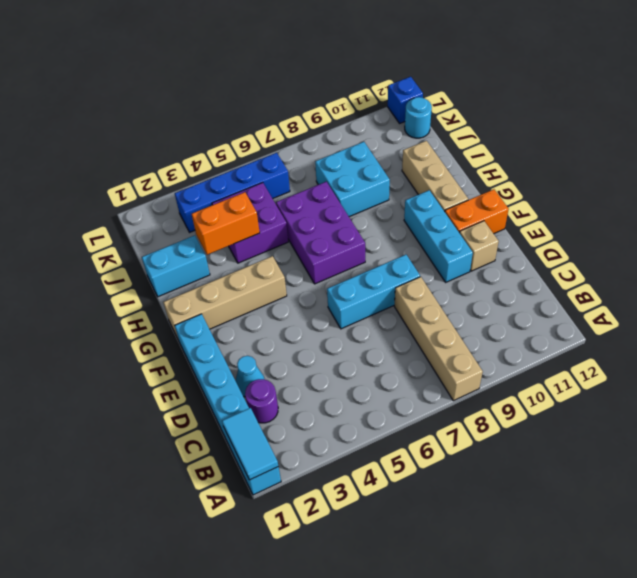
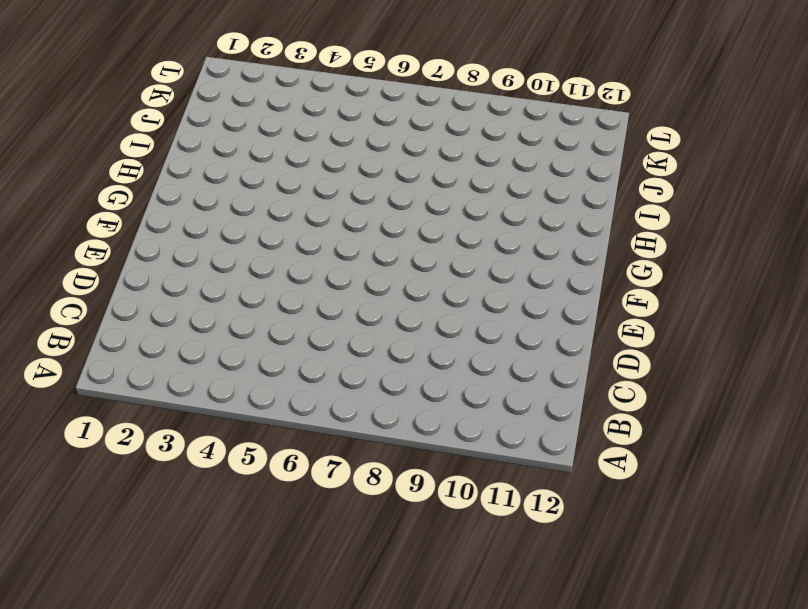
none -> cyan brick A1:F1 level 1
none -> tan brick A8:D8 level 1
none -> purple round brick C2 level 1

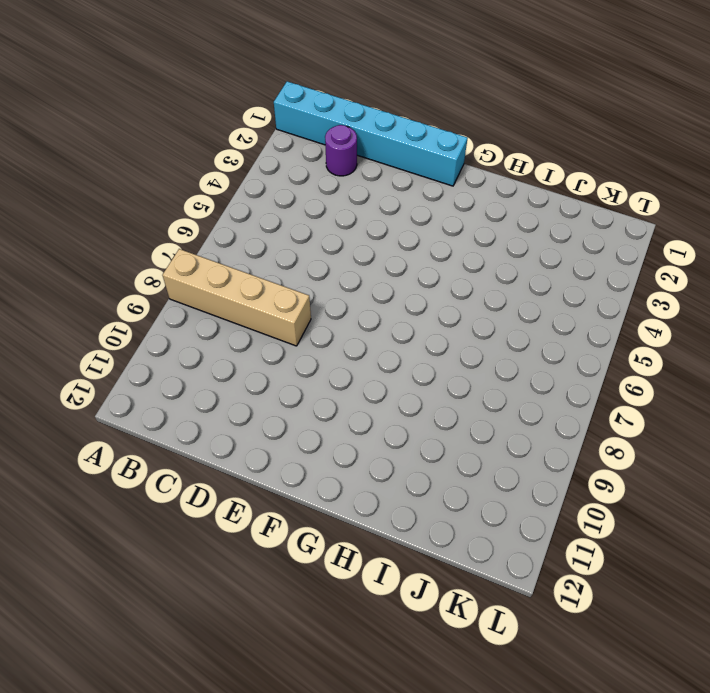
none -> cyan cone D2 level 1
none -> cyan brick E6:E8 level 1
none -> cyan brick E10:G10 level 1

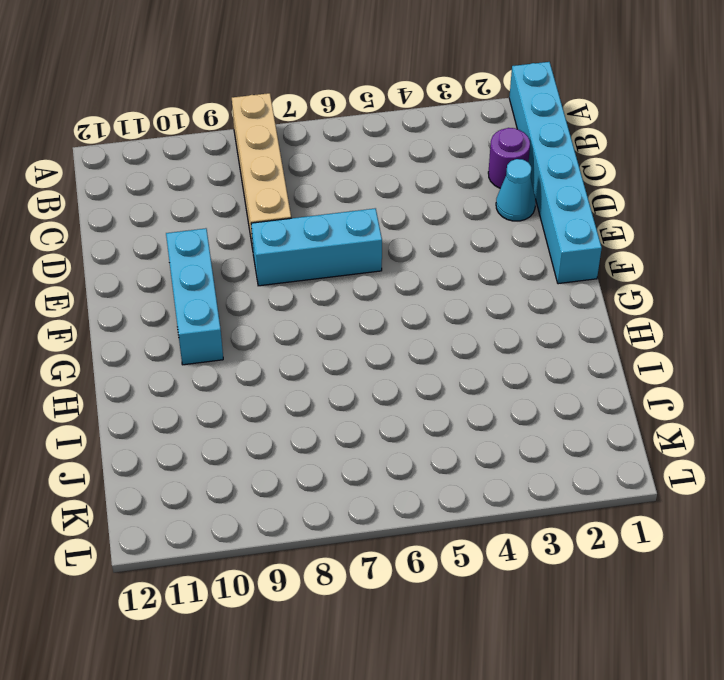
none -> tan brick E11 level 1
none -> orange brick F11:F12 level 1
none -> tan brick G1:G4 level 1

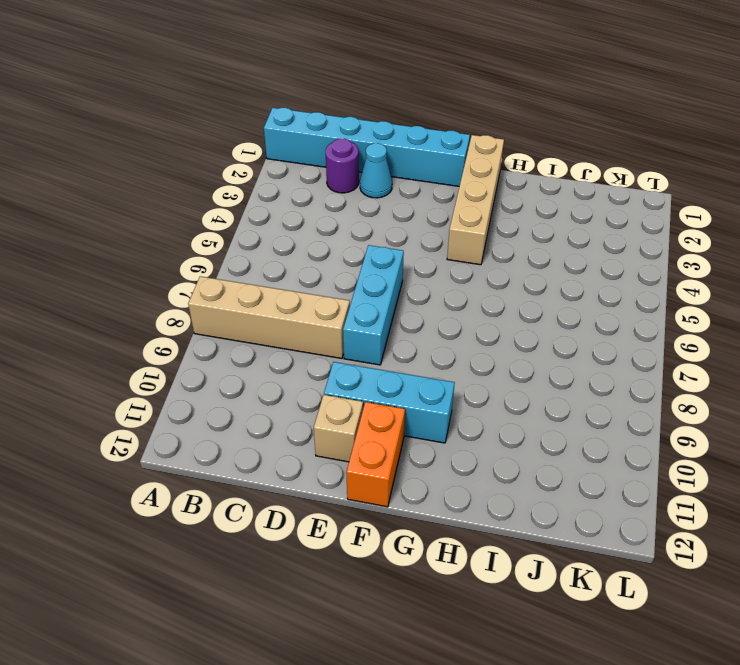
none -> purple brick G6:I7 level 1
none -> tan brick G11:I11 level 1
none -> cyan brick I1:I2 level 1

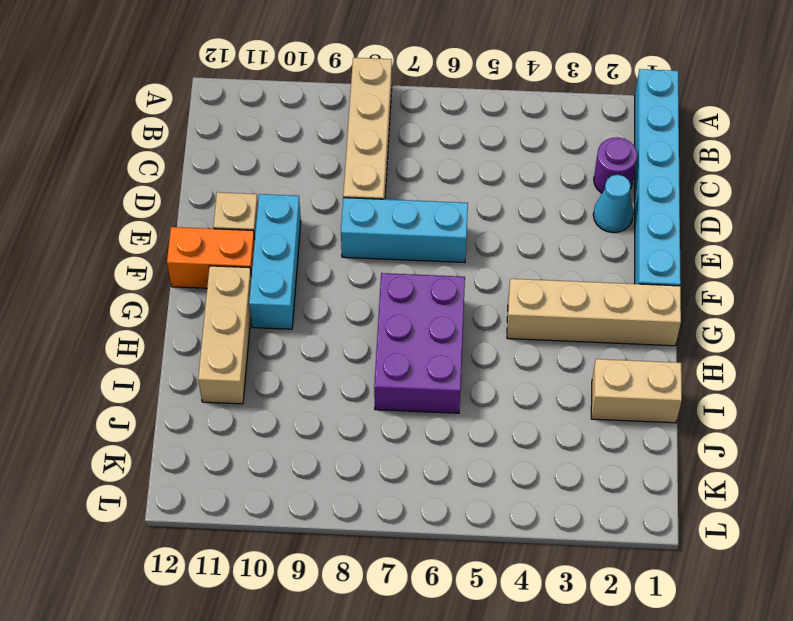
tan brick I1:I2 level 1 -> cyan brick I1:I2 level 1
none -> purple brick I4:J5 level 1
none -> cyan brick I8:J9 level 1
none -> blue brick K3:K6 level 1

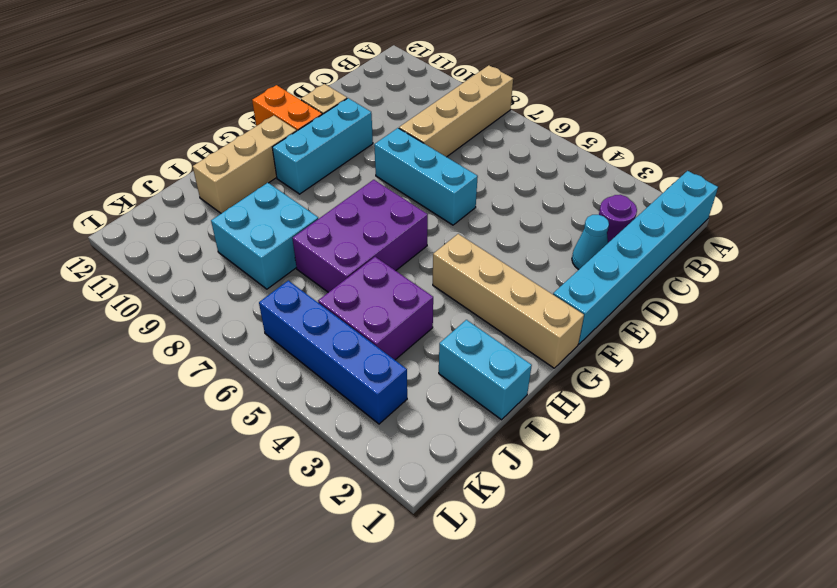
none -> cyan round brick K12 level 1
none -> blue brick L12 level 1
none -> cyan tile A1:B1 level 2

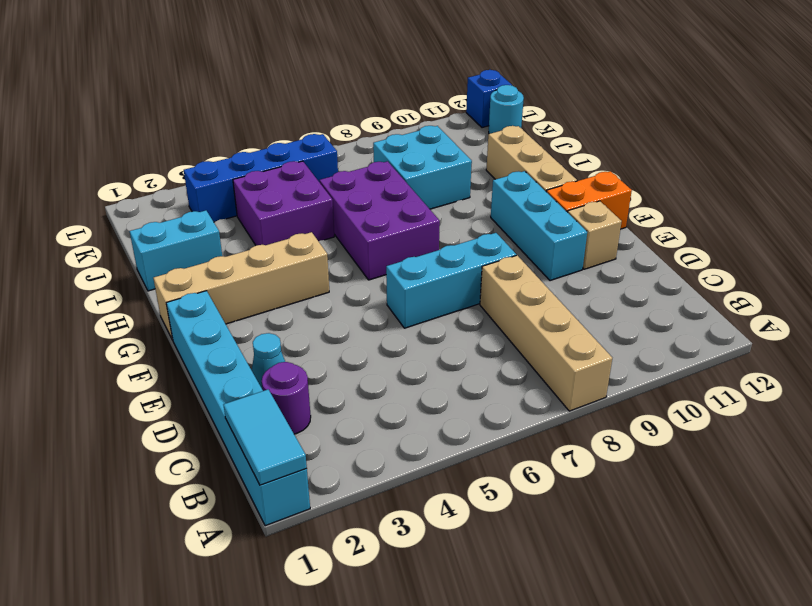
none -> orange brick I3:I4 level 2

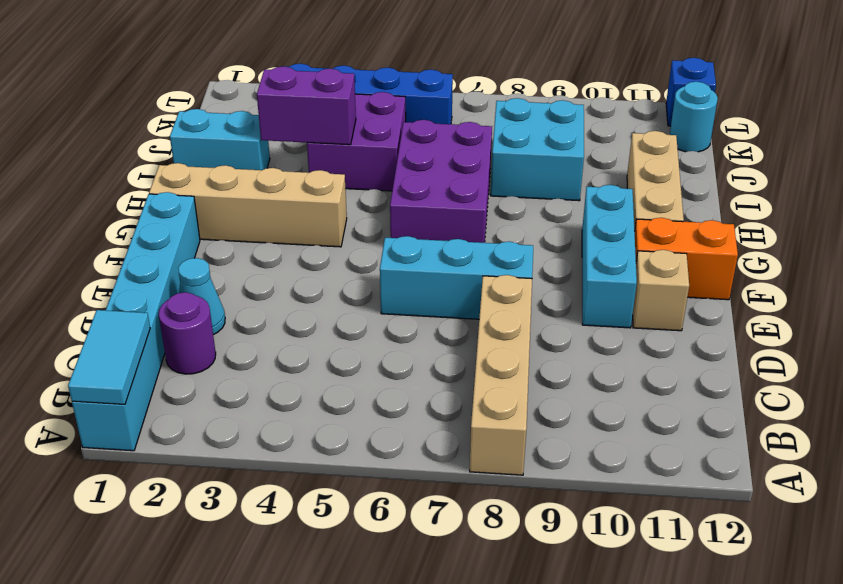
purple brick I3:I4 level 2 -> orange brick I3:I4 level 2

